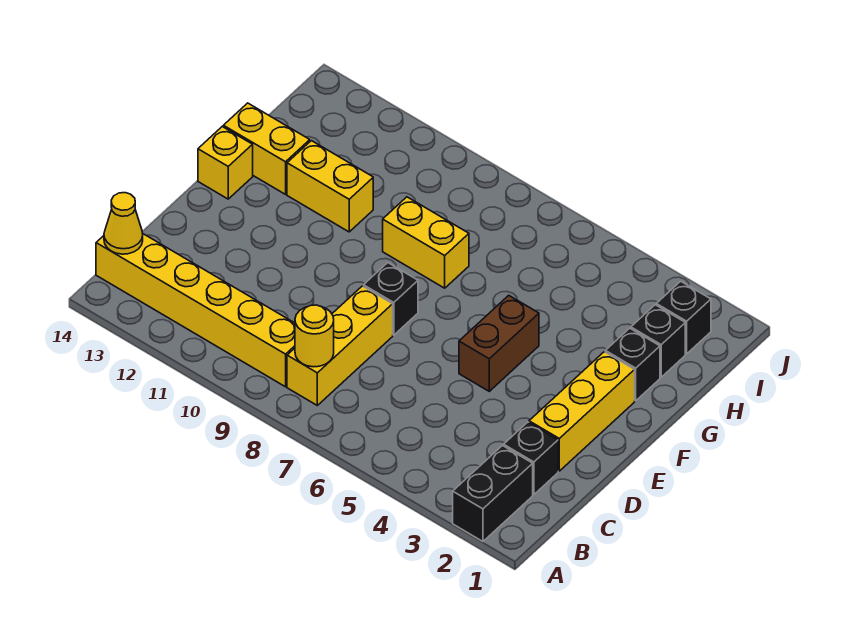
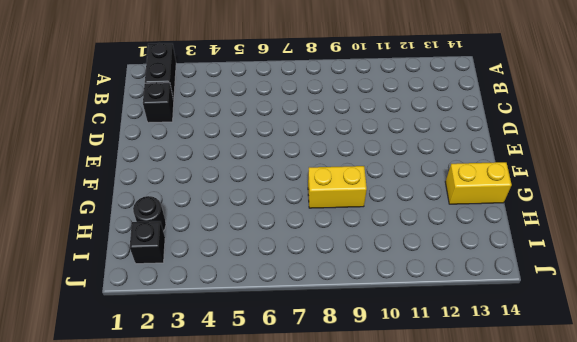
black round brick H2 level 1 -> black brick H2 level 1
none -> yellow brick B8:D8 level 1
none -> yellow brick B9:B14 level 1
none -> yellow brick D2:F2 level 1

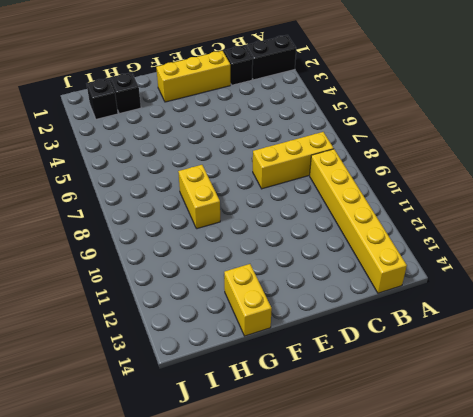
none -> brown brick E5:F5 level 1
none -> black brick E8 level 1
none -> yellow brick F14 level 1

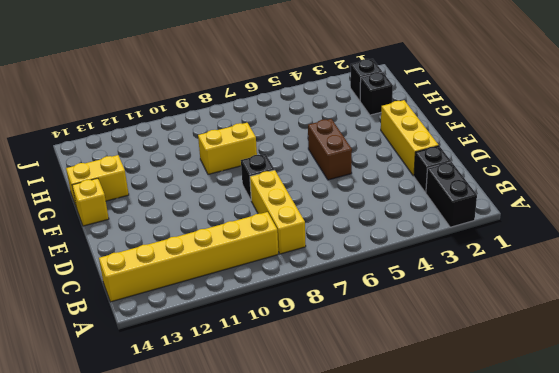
none -> black brick G2 level 1
none -> yellow brick G11:G12 level 1
none -> yellow round brick B8 level 2

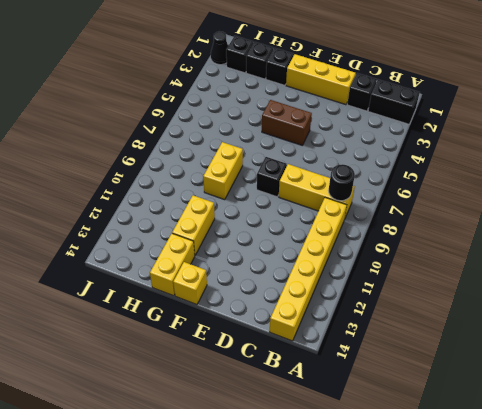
black round brick B8 level 2 -> yellow round brick B8 level 2
black cone J2 level 1 -> none
none -> yellow cone B14 level 2

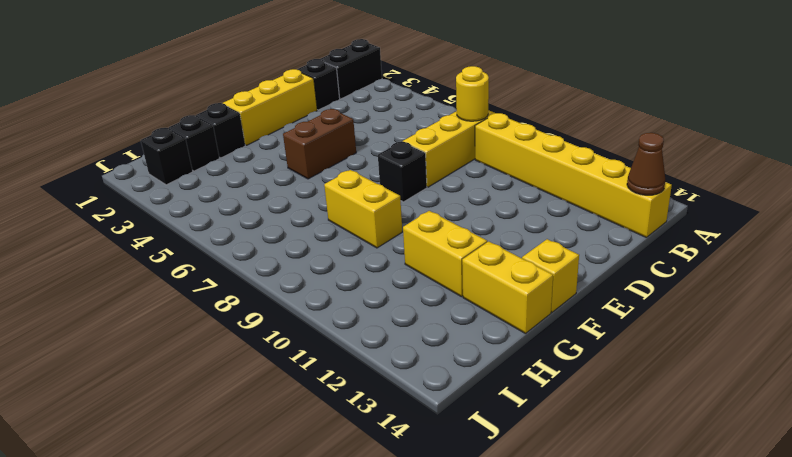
brown cone B14 level 2 -> yellow cone B14 level 2

